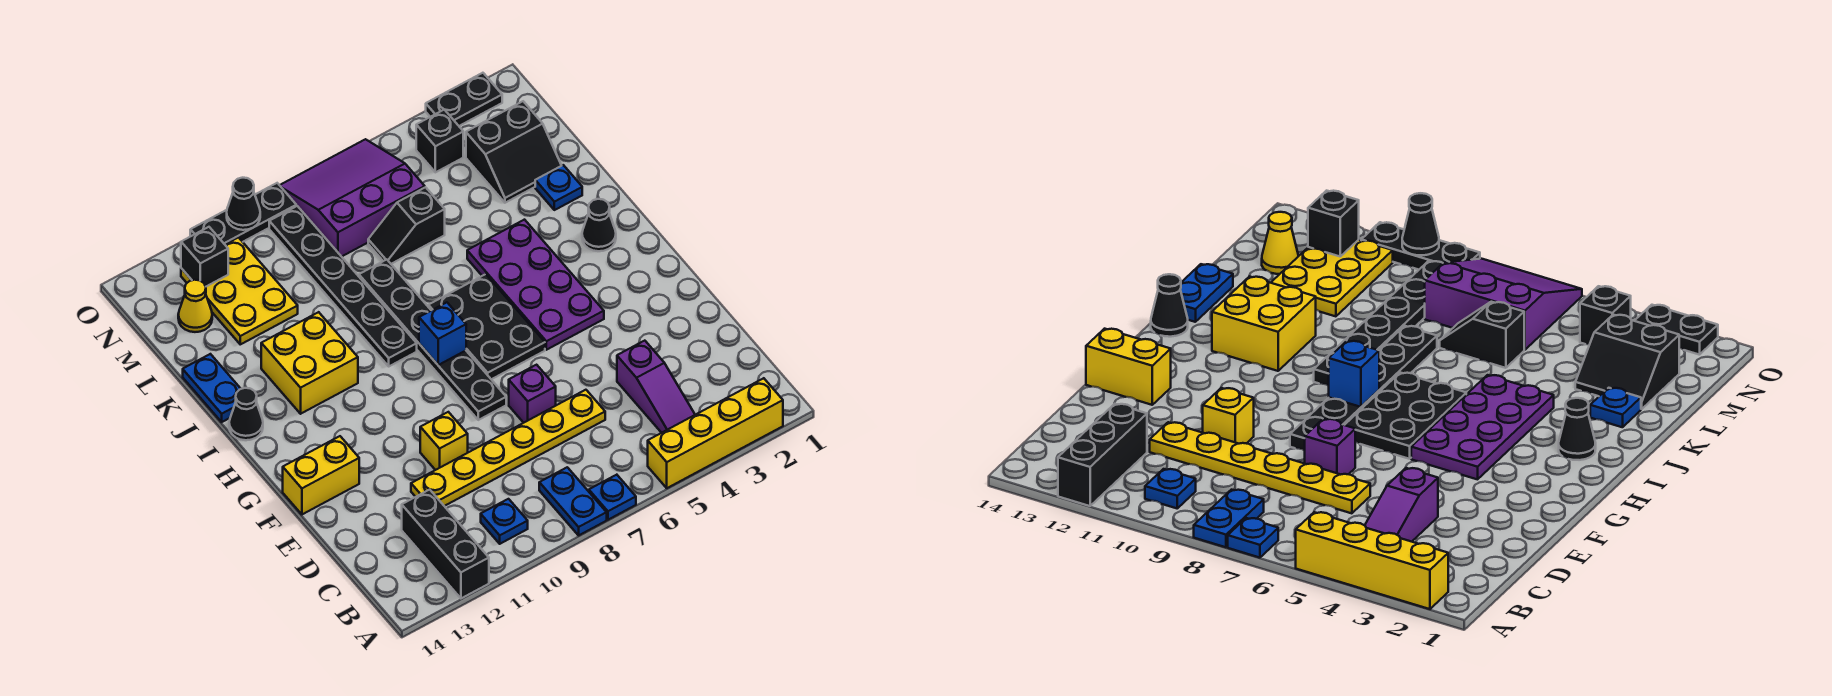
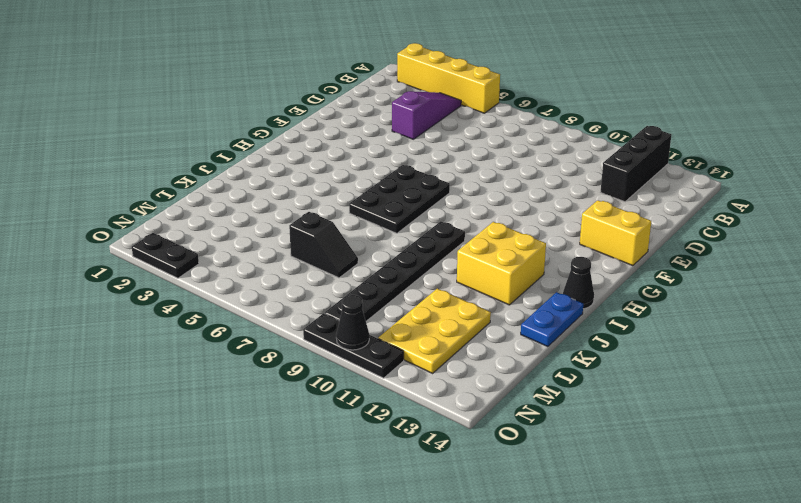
none -> blue plate A7 level 1
none -> blue plate A8:B8 level 1
none -> blue plate B10 level 1
none -> yellow plate D6:D11 level 1

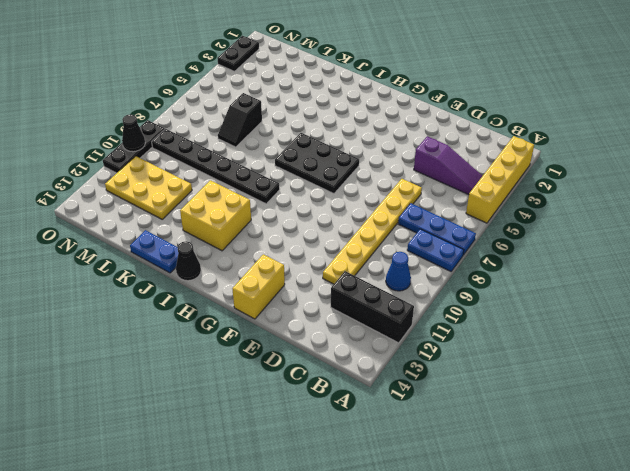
blue plate A7:C7 level 1 -> blue plate A7 level 1
blue cone B10 level 1 -> blue plate B10 level 1
none -> purple brick E7 level 1
none -> yellow brick E10 level 1
none -> black plate F8:K8 level 1
none -> purple plate G4:J5 level 1

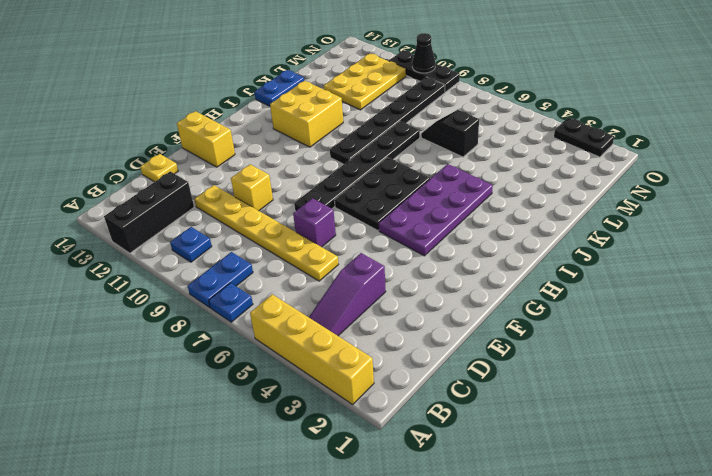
yellow plate D14 level 1 -> none
none -> black cone I2 level 1
none -> black cone I14 level 1
none -> blue plate K2 level 1
none -> black slope L2:M3 level 1 top M

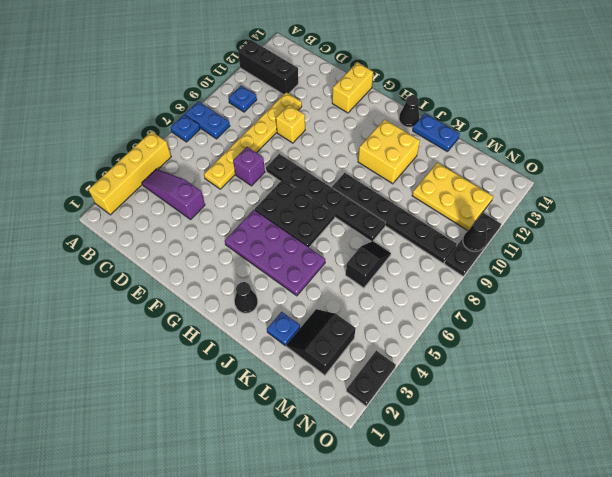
none -> purple slope M6:O8 level 1 top M
none -> yellow cone M13 level 1
none -> black brick N4 level 1
none -> blue brick H8 level 2

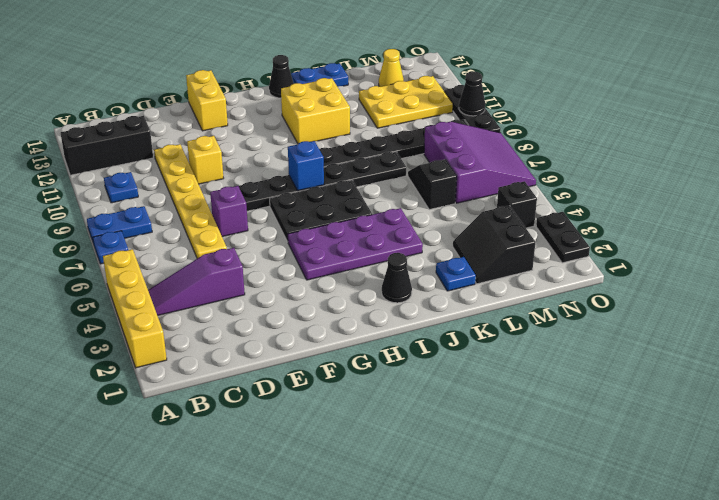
none -> black brick N12 level 2

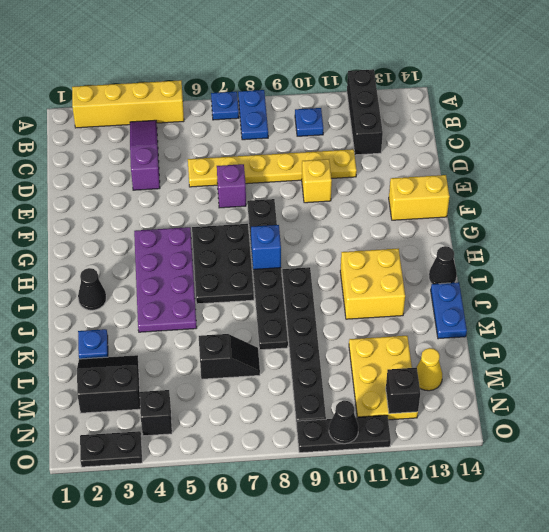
none -> purple slope M6:O8 level 1 top M

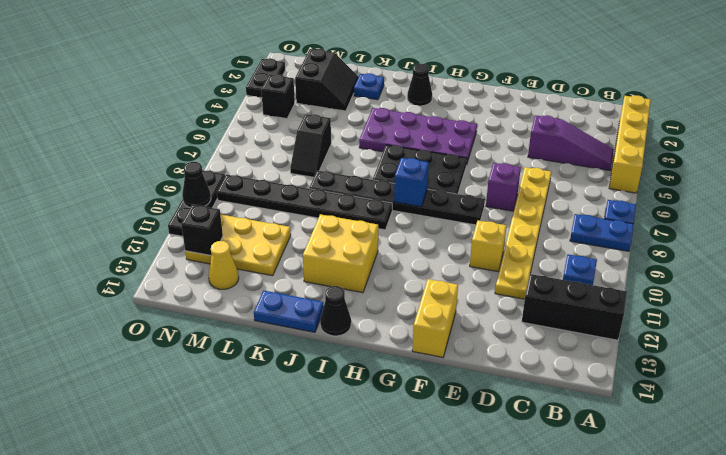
none -> purple slope M6:O8 level 1 top M

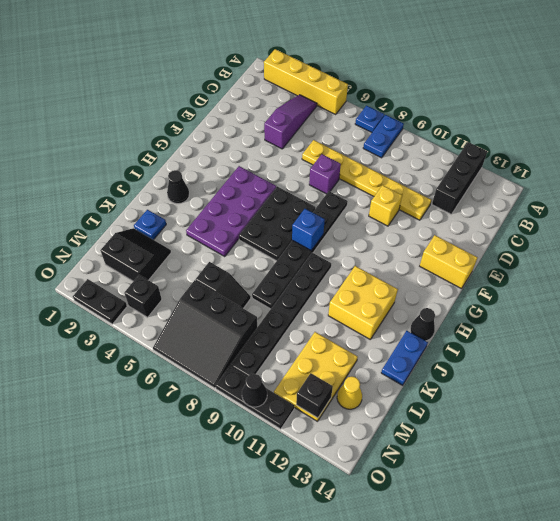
black slope M6:O8 level 1 top M -> purple slope M6:O8 level 1 top M
none -> blue plate B10 level 1

